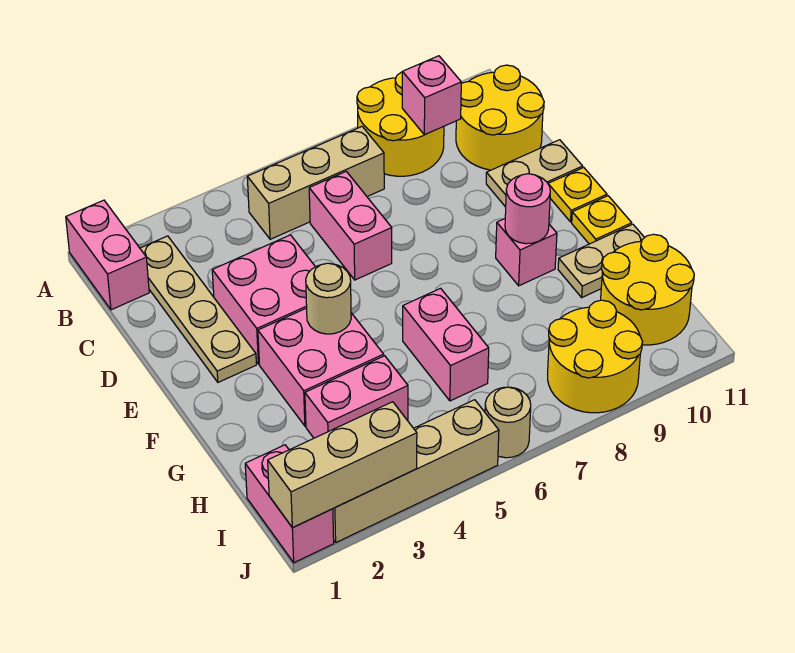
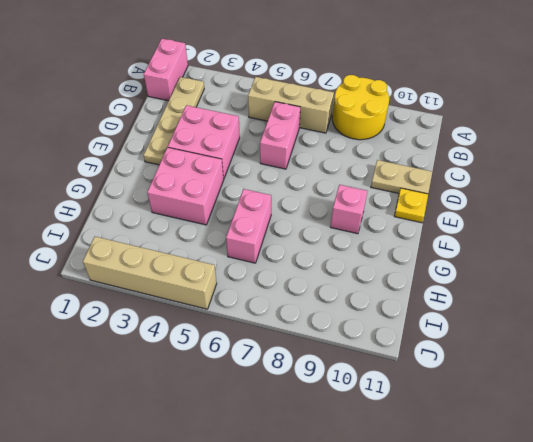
none -> yellow round brick B10:C11 level 1
none -> yellow plate F11 level 1
none -> tan plate G10:G11 level 1

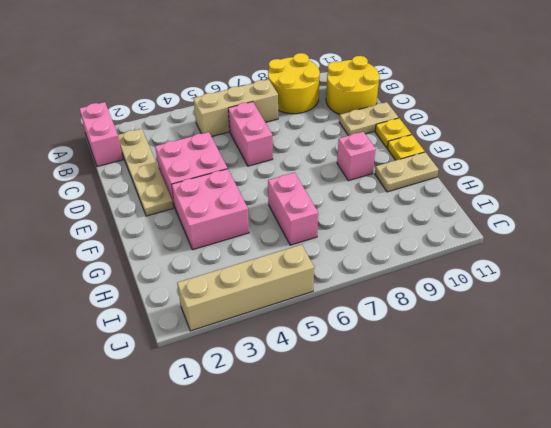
none -> pink brick H3:H4 level 1
none -> yellow round brick H10:I11 level 1
none -> pink brick I1:J1 level 1

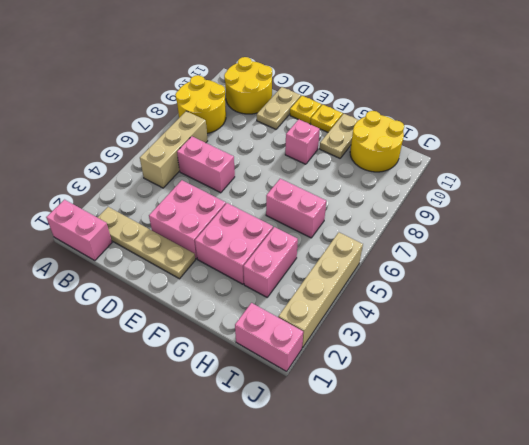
none -> yellow round brick I8:J9 level 1
none -> tan round brick J6 level 1
none -> pink brick B9 level 2

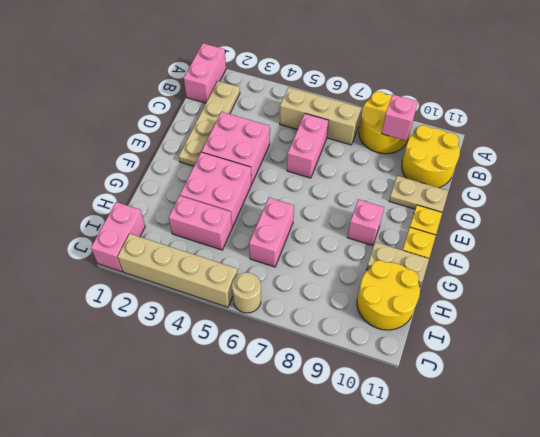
none -> yellow round brick I8:J9 level 1
none -> tan round brick F4 level 2
none -> pink round brick F9 level 2

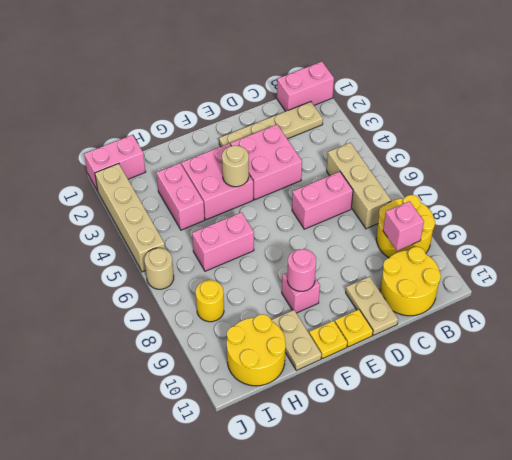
yellow round brick I8 level 1 -> yellow round brick I8:J9 level 1
none -> tan brick J1:J3 level 2

